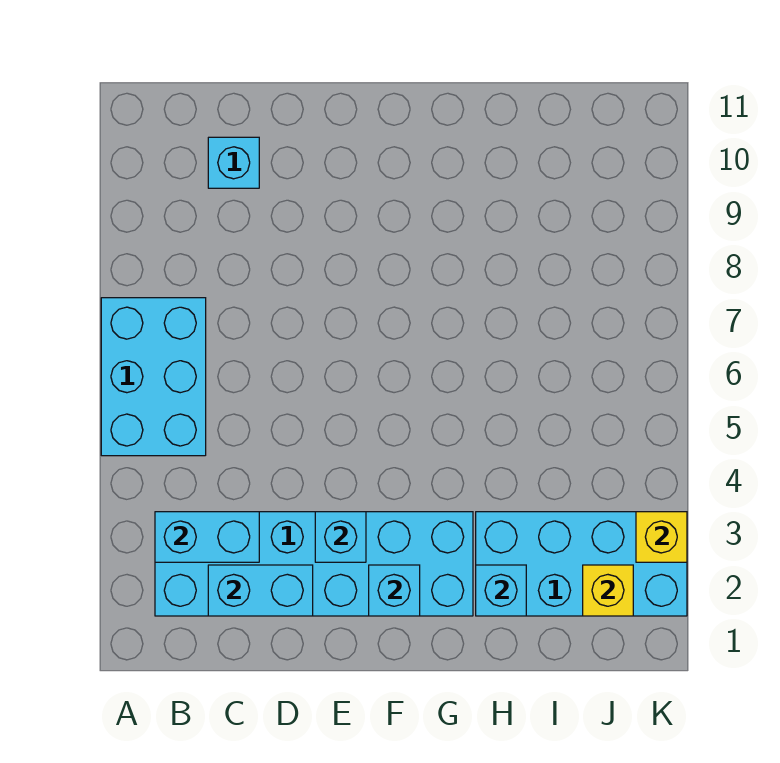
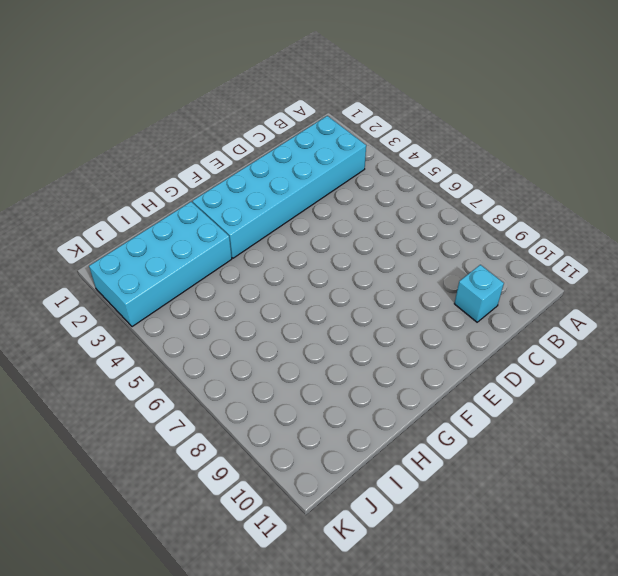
none -> cyan brick A5:B7 level 1
none -> cyan brick B3:C3 level 2

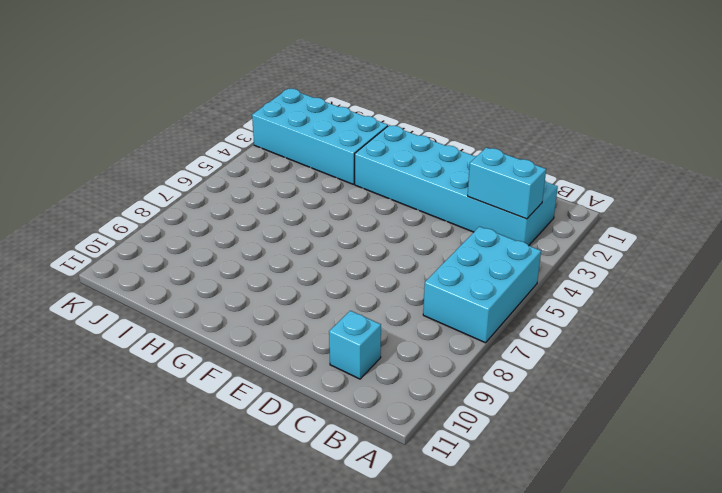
none -> cyan brick C2:D2 level 2
none -> cyan brick E3 level 2

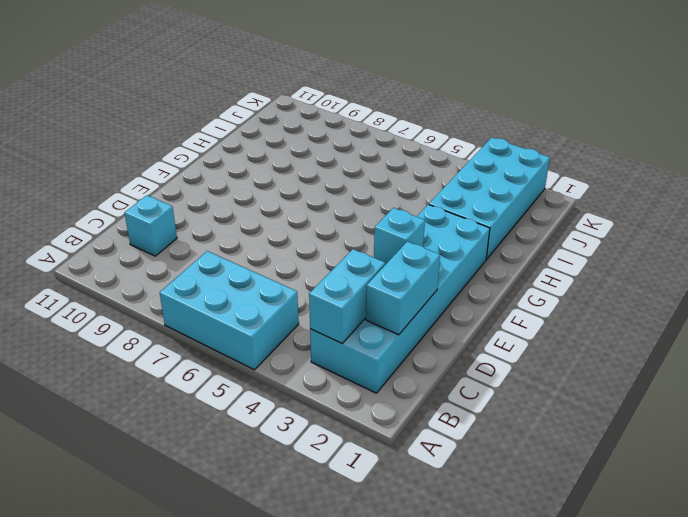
none -> cyan brick F2 level 2
none -> cyan brick H2 level 2

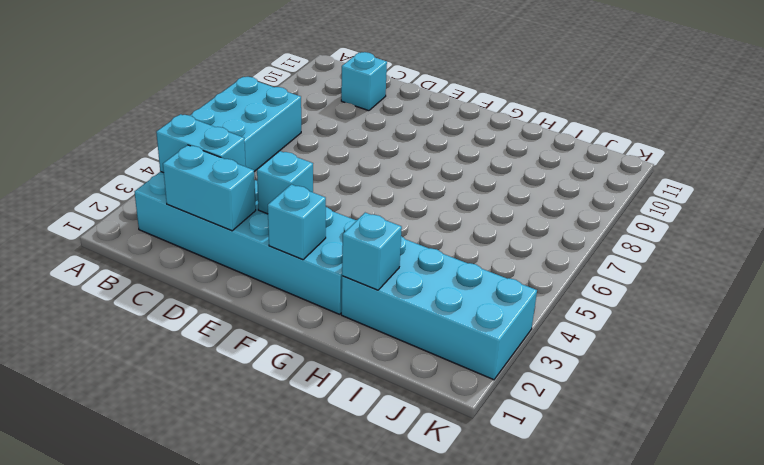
none -> yellow brick J2 level 2
none -> yellow brick K3 level 2

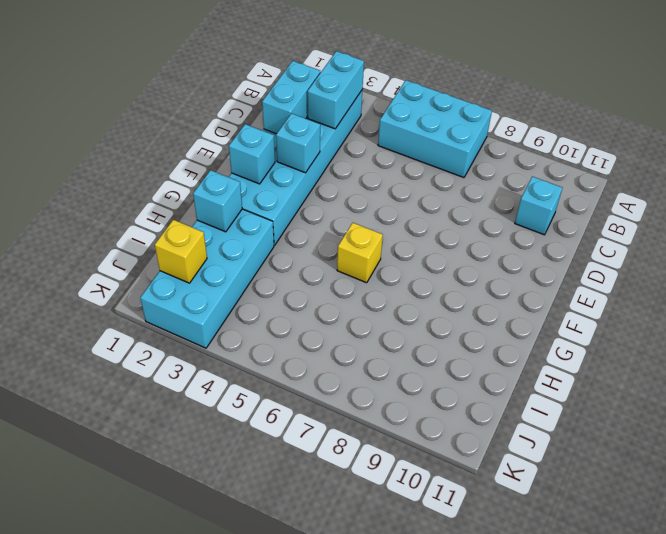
yellow brick G6 level 1 -> yellow brick K3 level 2

